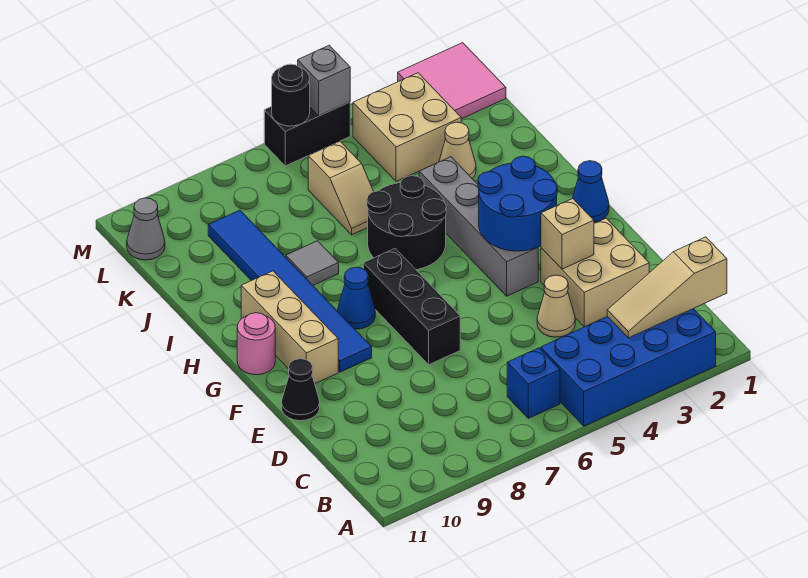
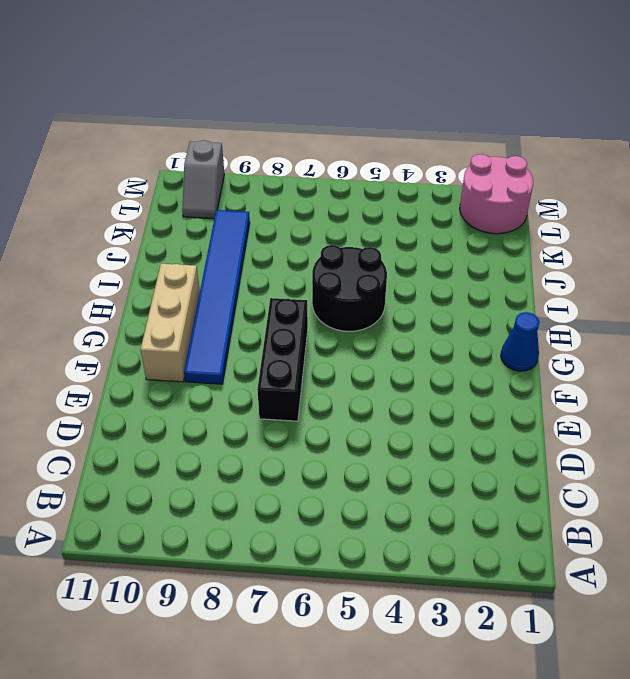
pink round brick L1:M2 level 1 -> pink tile L1:M2 level 1
grey slope L10:M10 level 1 top M -> none
none -> blue brick A2:B5 level 1
none -> blue brick B6 level 1
none -> tan brick D2:E3 level 1

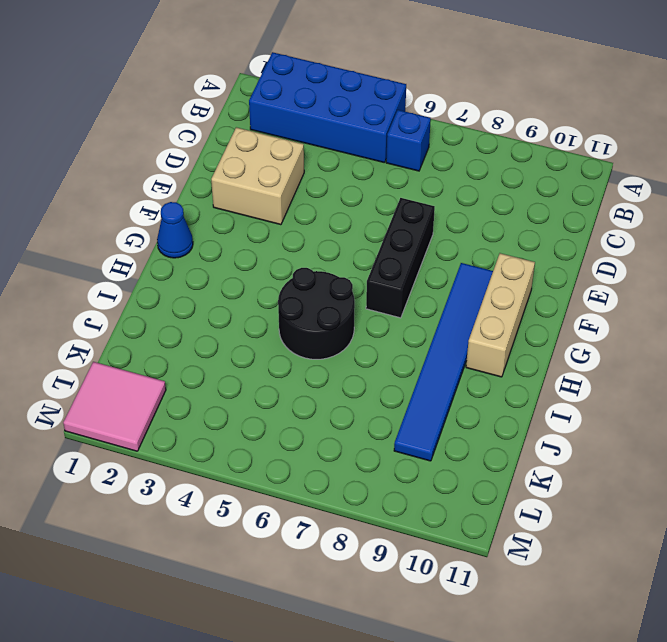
none -> tan cone D4 level 1
none -> black cone E11 level 1
none -> grey brick F4:I4 level 1

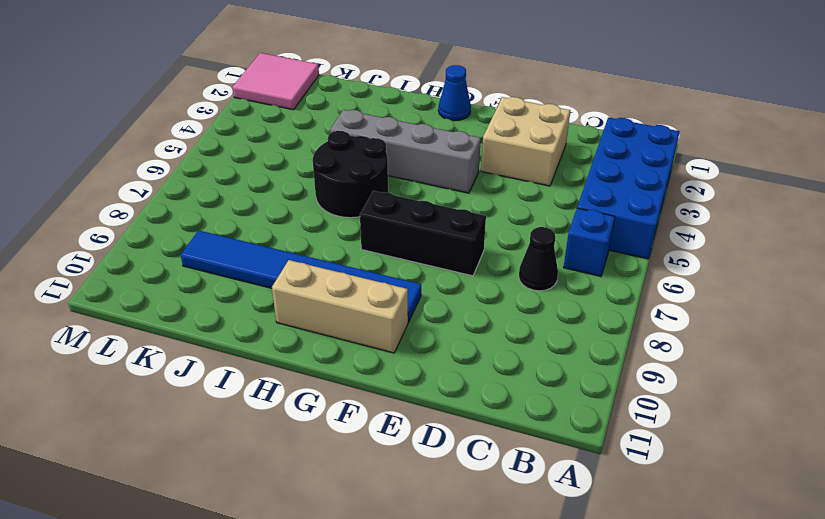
black cone C7 level 1 -> black cone E11 level 1
none -> tan cone D4 level 1
none -> blue cone G8 level 1
none -> pink round brick G11 level 1

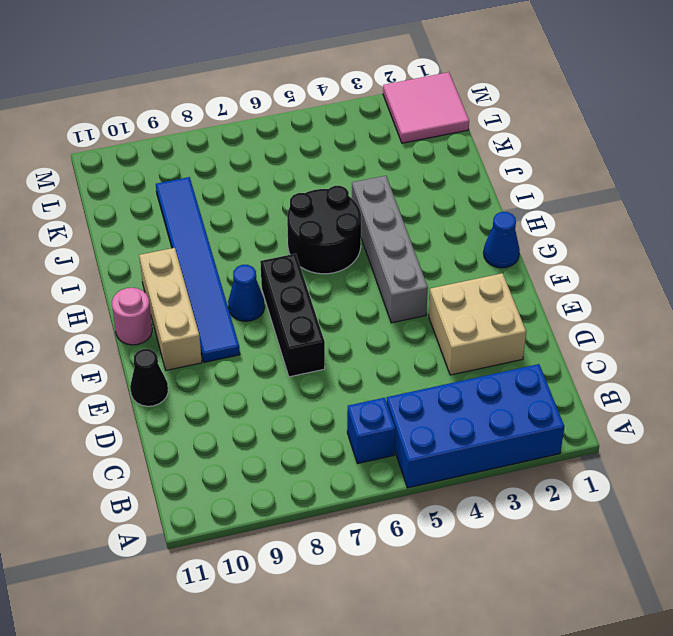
none -> tan cone D4 level 1
none -> grey tile I8 level 1
none -> tan cone J3 level 1

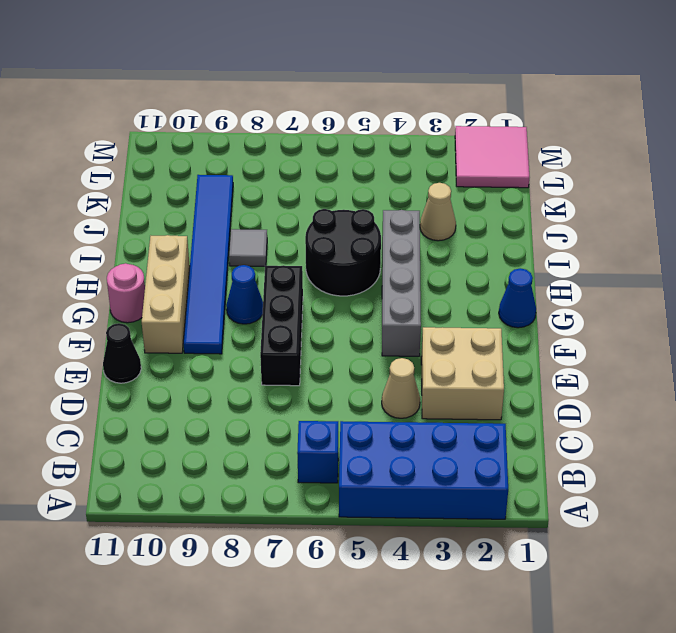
none -> tan slope J6:K6 level 1 top K
none -> tan brick K3:L4 level 1
none -> grey cone L11 level 1

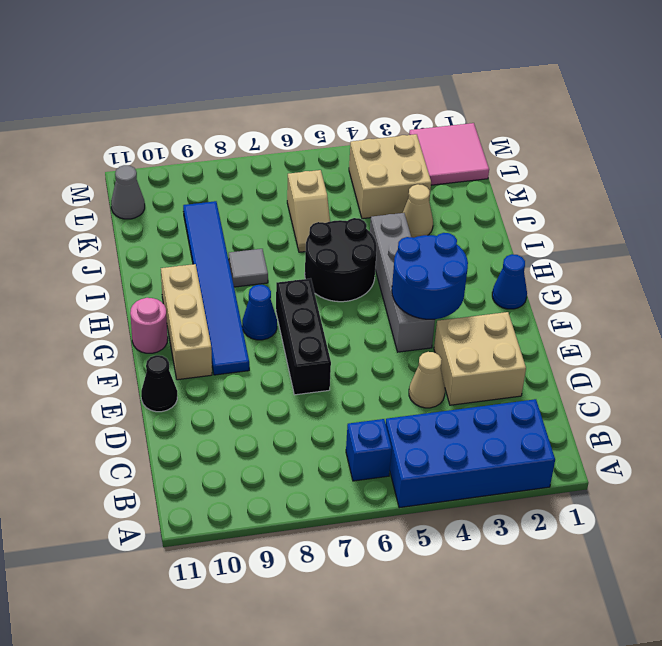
none -> black brick M5:M6 level 1
none -> tan slope B1:B3 level 2 top 1
none -> tan brick E3 level 2

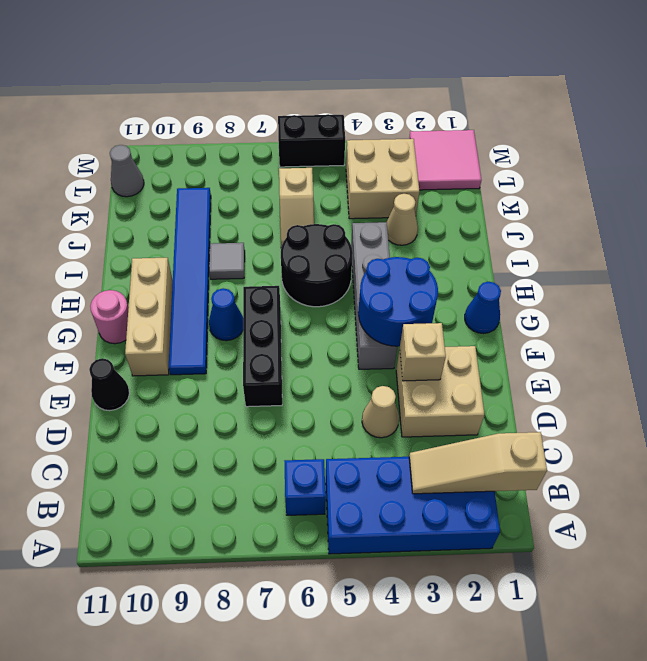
none -> grey brick M5 level 2
none -> black round brick M6 level 2

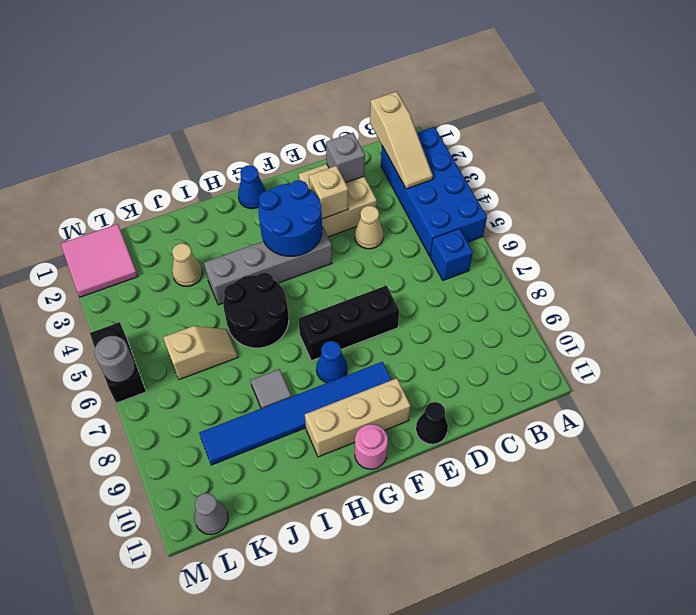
grey brick D2 level 2 -> grey brick M5 level 2
grey round brick M6 level 2 -> black round brick M6 level 2
none -> tan brick K3:L4 level 1

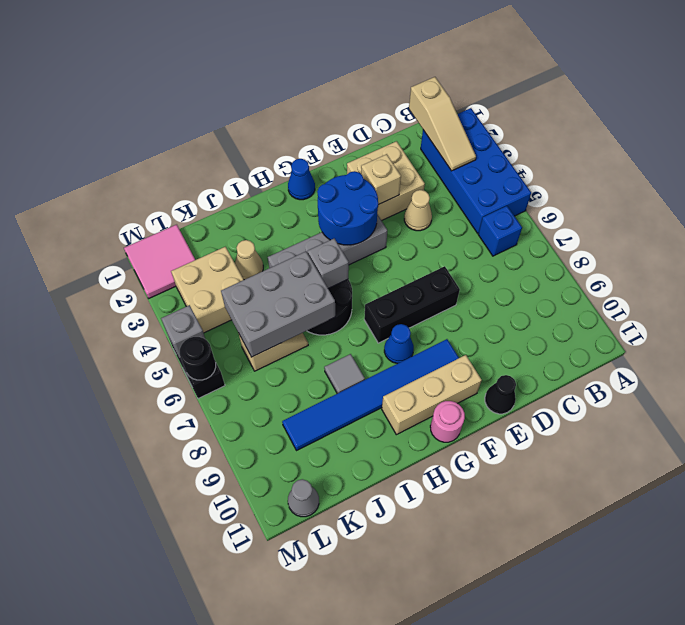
grey brick H5 level 2 -> none
grey brick I5:K6 level 2 -> none

